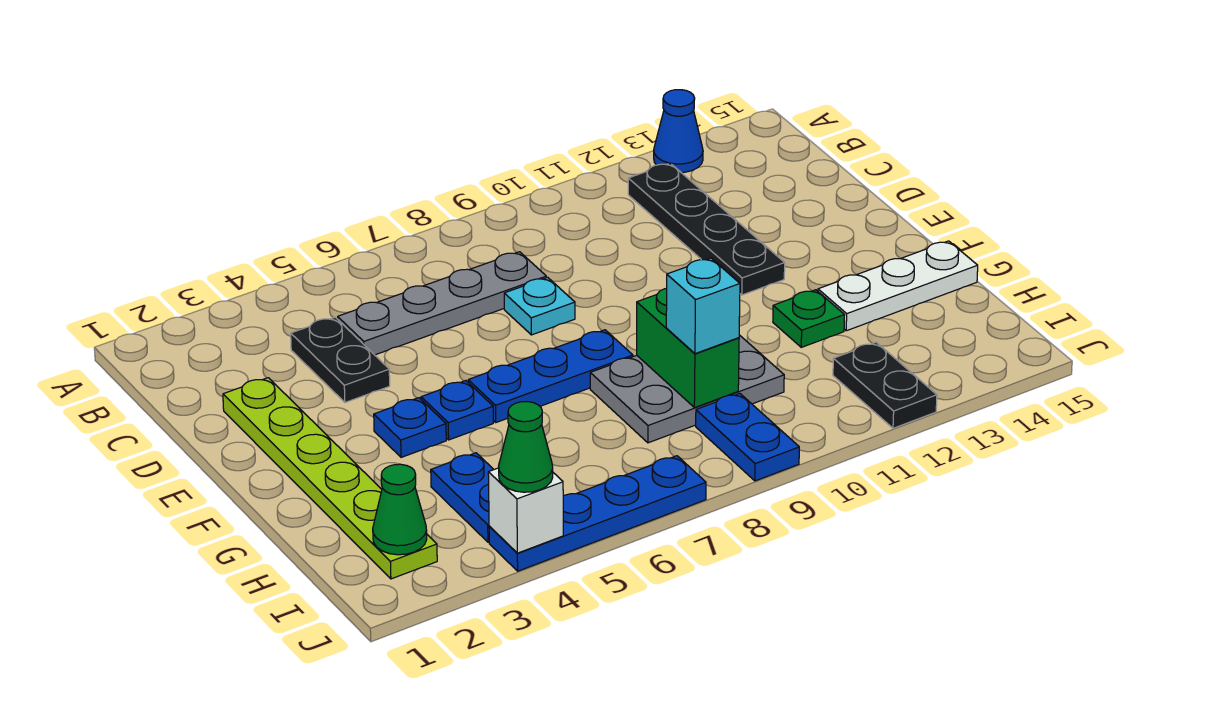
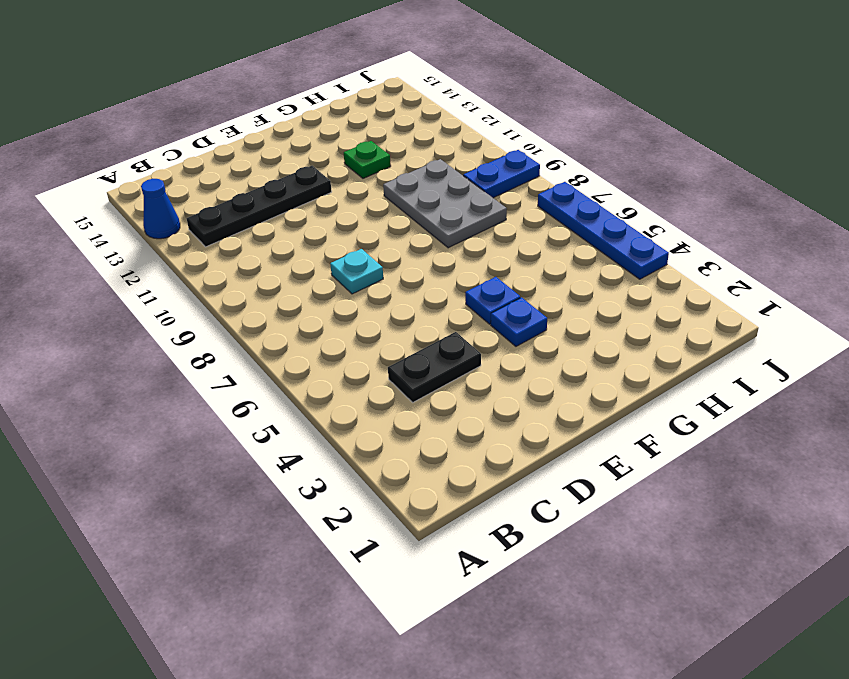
none -> grey plate C5:C8 level 1
none -> lime plate D2:I2 level 1
none -> blue plate F6:F8 level 1

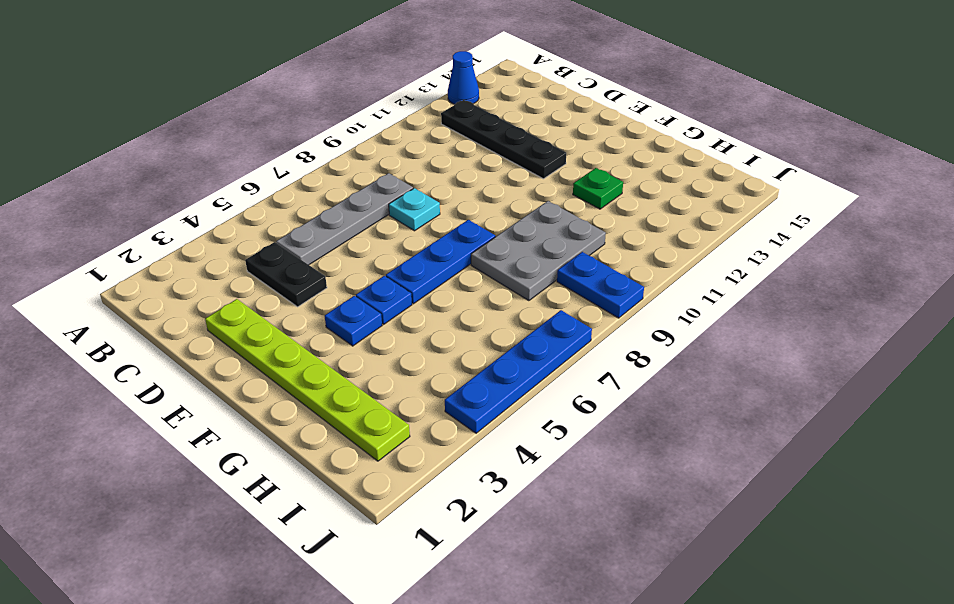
none -> white plate G13:G15 level 1
none -> blue plate H4:I4 level 1
none -> black plate I12:J12 level 1

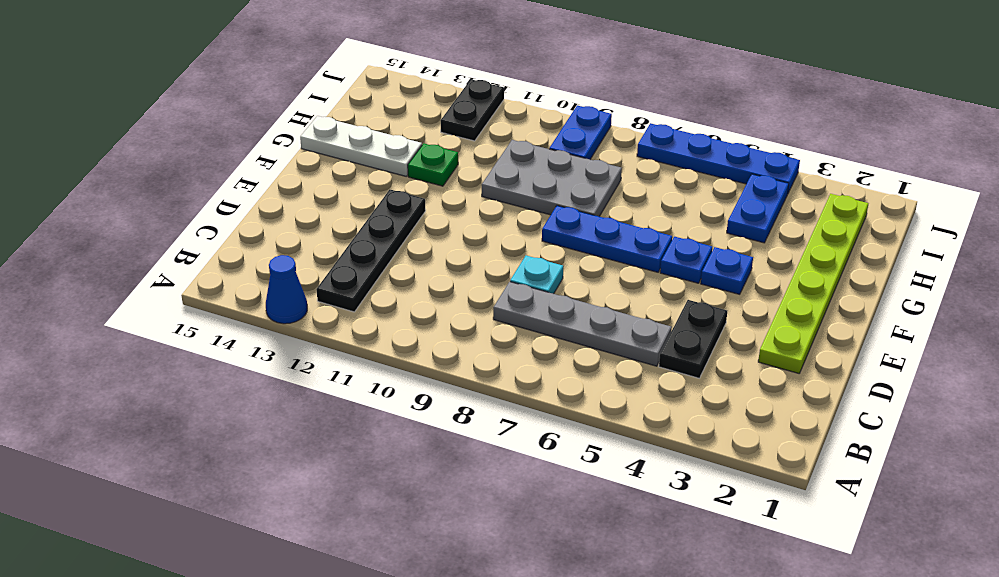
none -> green brick G9:H9 level 2
none -> green cone I2 level 2
none -> white brick J4 level 2

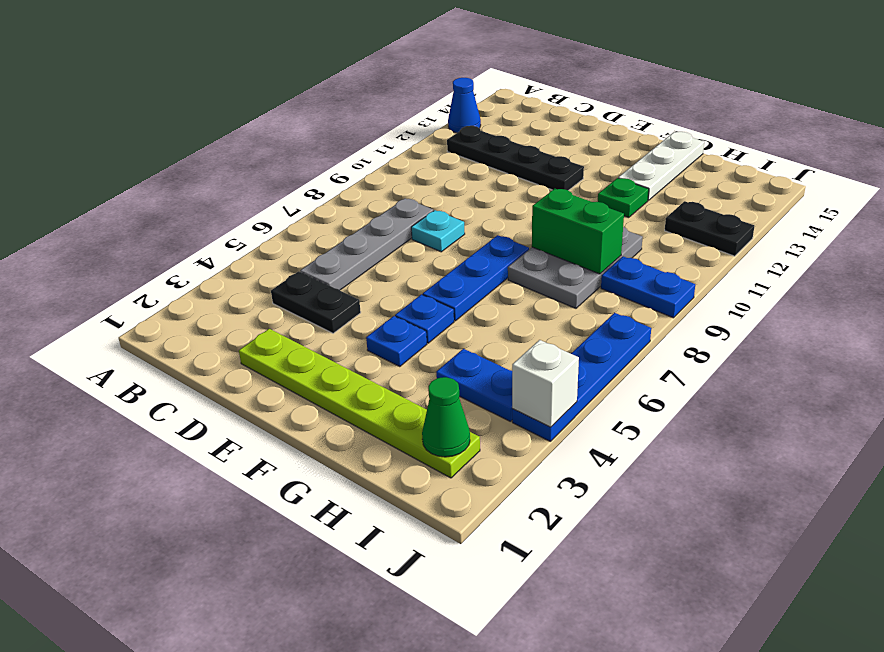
none -> cyan brick H9 level 3
none -> green cone J4 level 3

